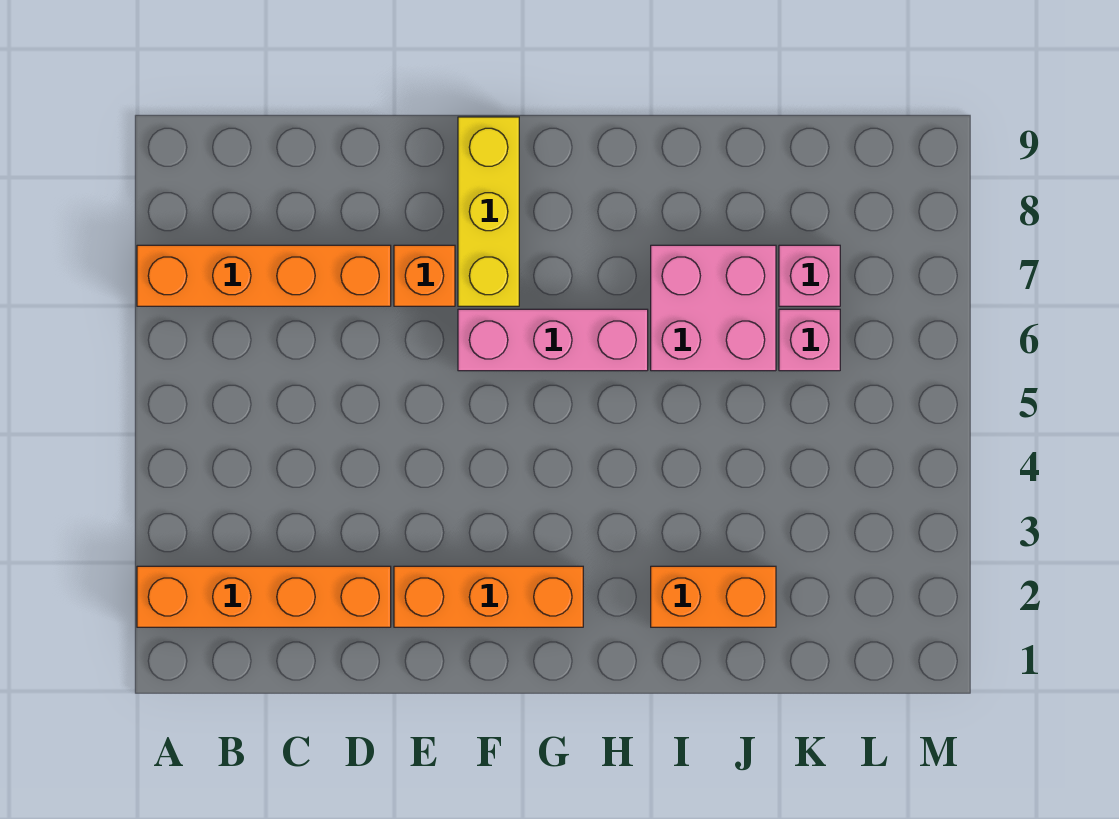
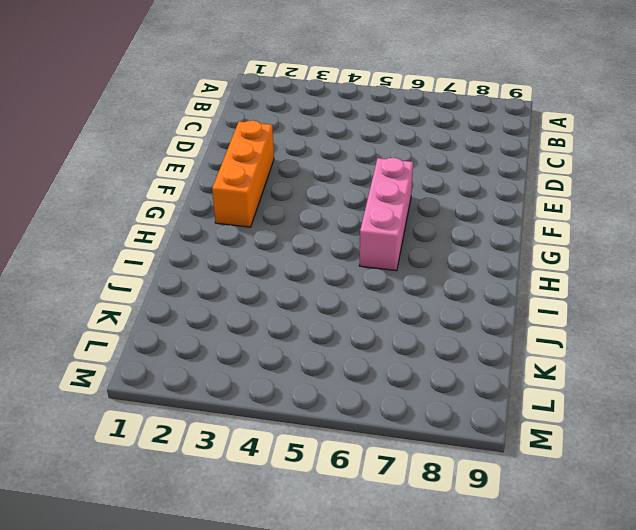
none -> orange brick A2:D2 level 1
none -> orange brick A7:D7 level 1

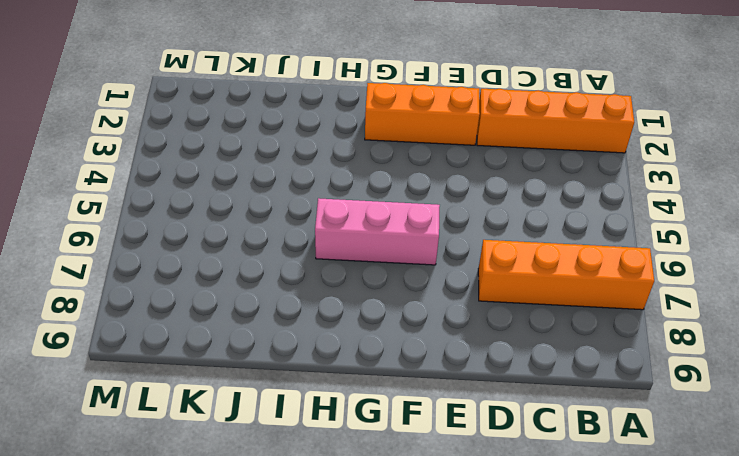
none -> orange brick E7 level 1
none -> yellow brick F7:F9 level 1

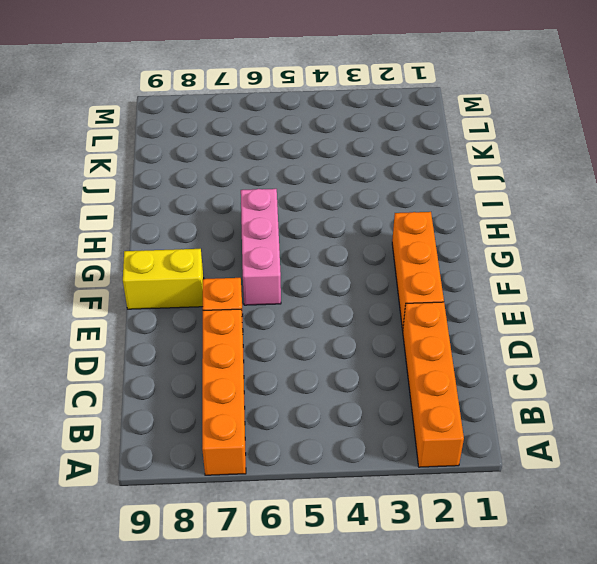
yellow brick F8:F9 level 1 -> yellow brick F7:F9 level 1
none -> orange brick I2:J2 level 1
none -> pink brick I6:J7 level 1

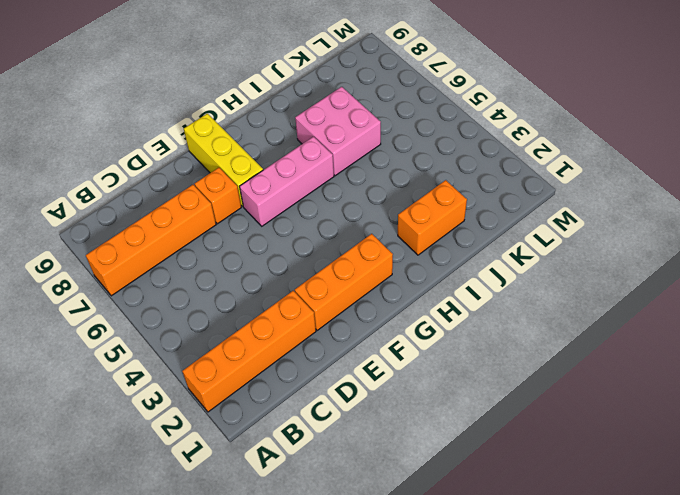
none -> pink brick K6 level 1
none -> pink brick K7 level 1

